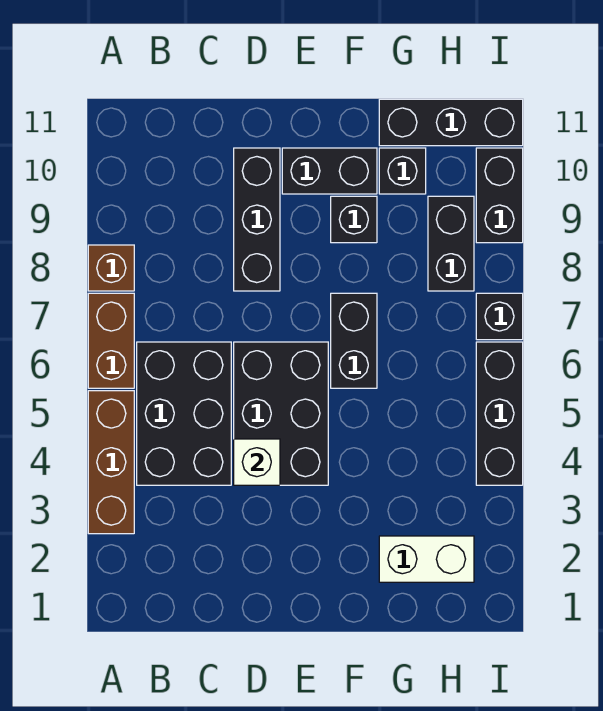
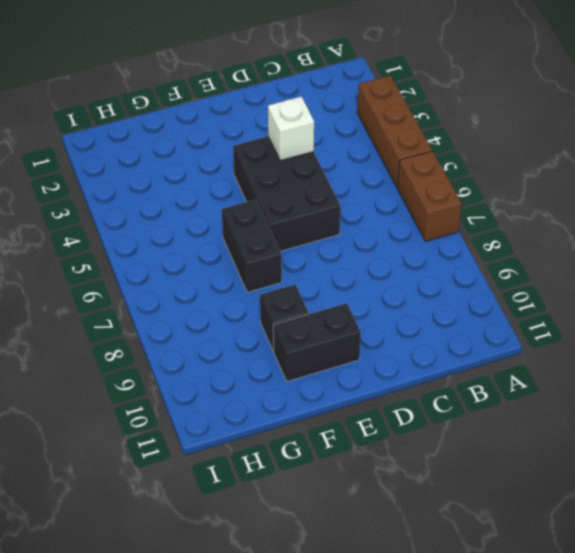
none -> brown brick A8 level 1
none -> black brick B4:C6 level 1
none -> black brick D8:D10 level 1

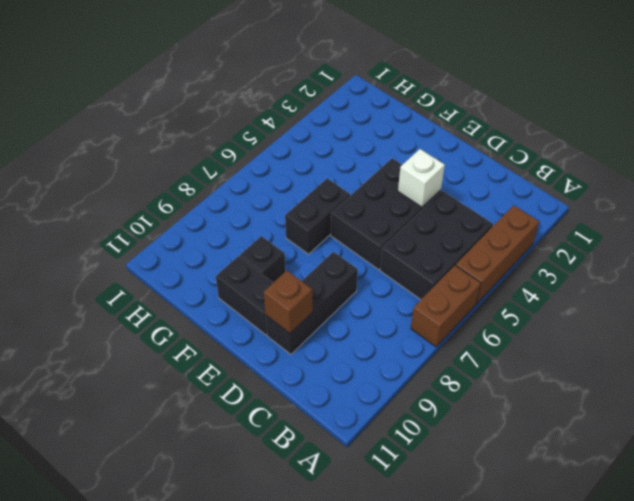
brown brick D10 level 2 -> brown brick A8 level 1
none -> white brick G2:H2 level 1
none -> black brick G10 level 1
none -> black brick G11:I11 level 1

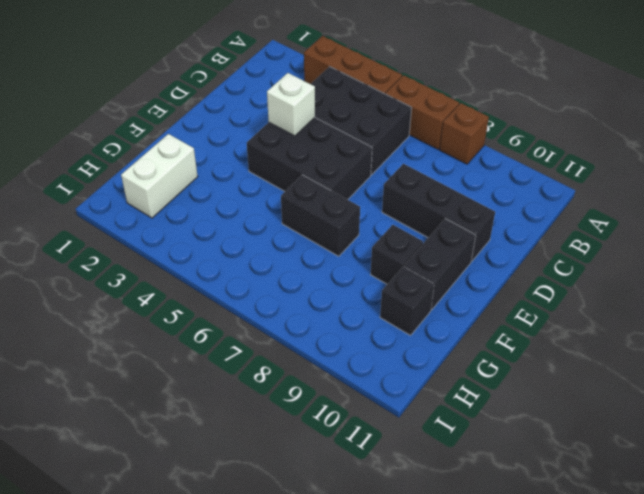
none -> black brick G11:I11 level 1
none -> black brick H8:H9 level 1
none -> black brick I4:I6 level 1

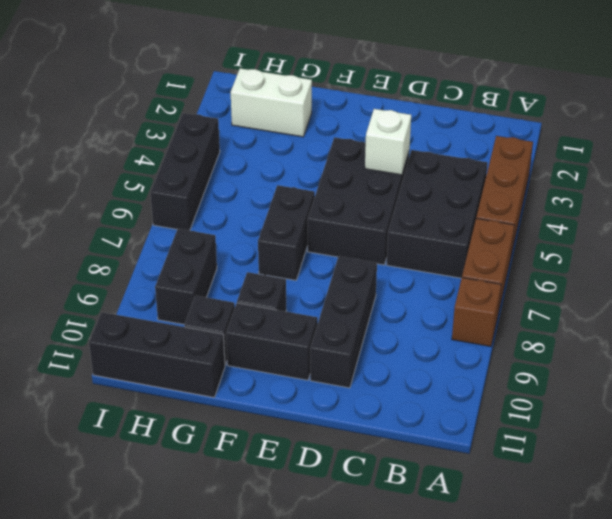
none -> black brick I7 level 1
none -> black brick I9:I10 level 1

